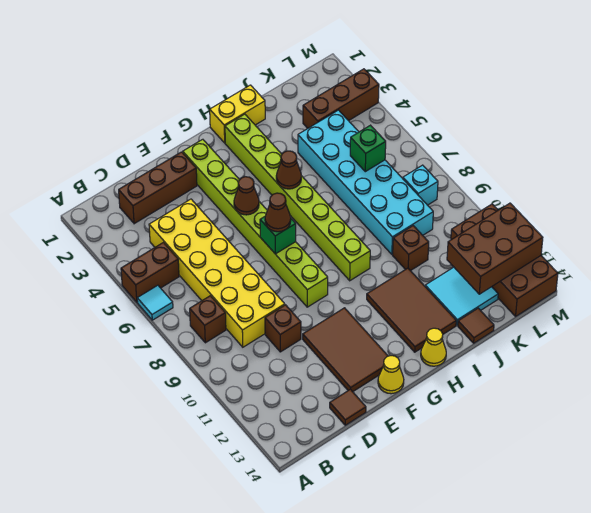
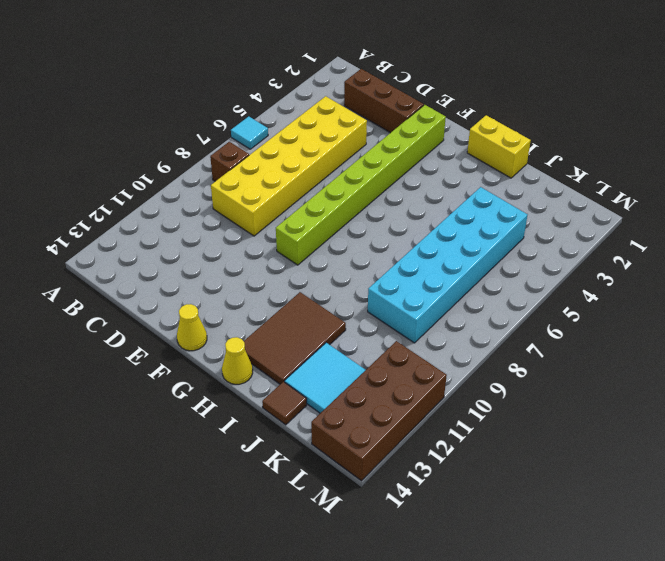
none -> brown brick A5:B5 level 1
none -> brown brick D10 level 1
none -> brown tile D14 level 1

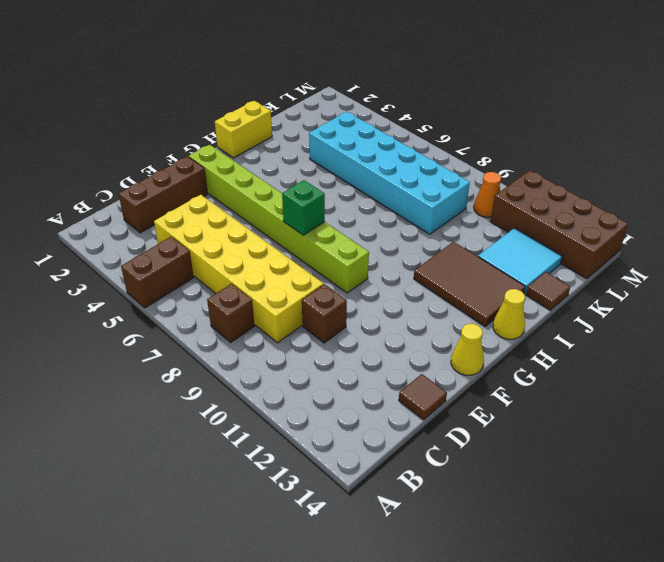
orange cone L10 level 1 -> none
none -> cyan tile A6 level 1
none -> brown tile E11:F13 level 1
none -> lime brick H2:H9 level 1

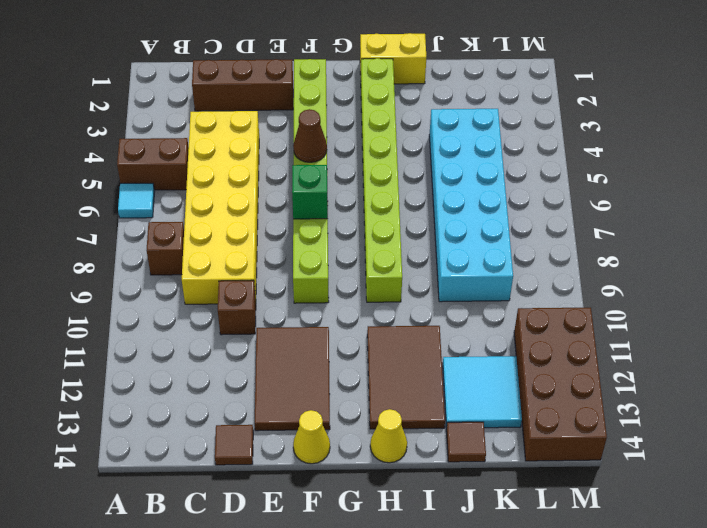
none -> brown brick J10 level 1
none -> brown brick K3:M3 level 1
none -> cyan brick L8 level 1

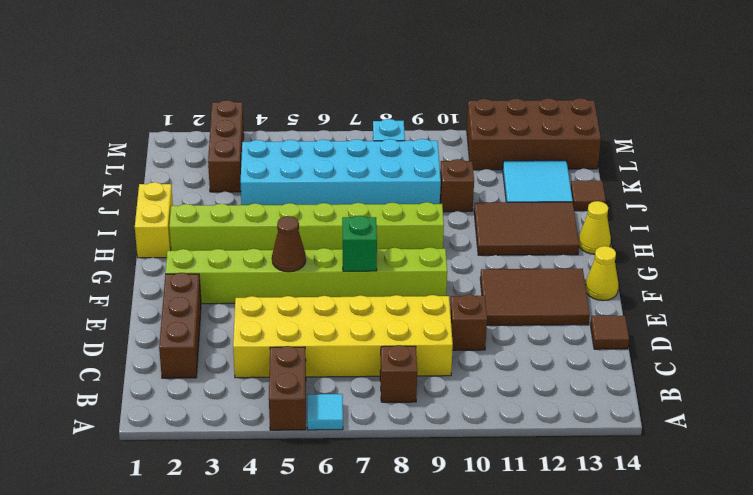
none -> brown cone H5 level 2
none -> green brick K6 level 2
none -> brown brick K12:M13 level 2

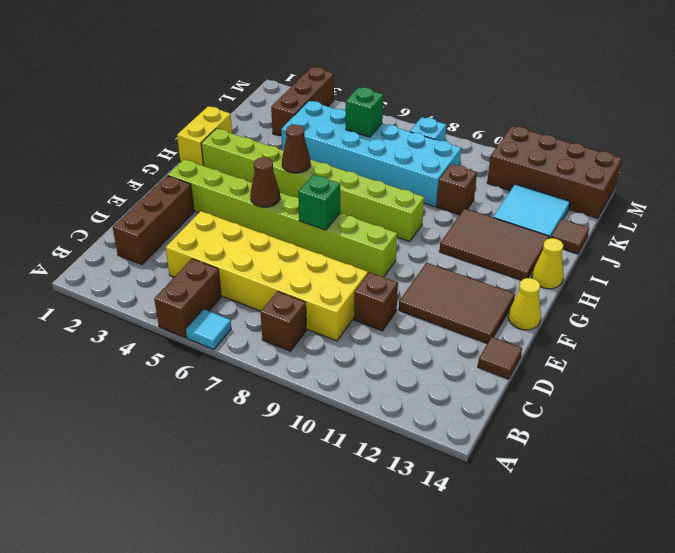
none -> brown brick K12:M13 level 2
none -> brown cone F7 level 3

